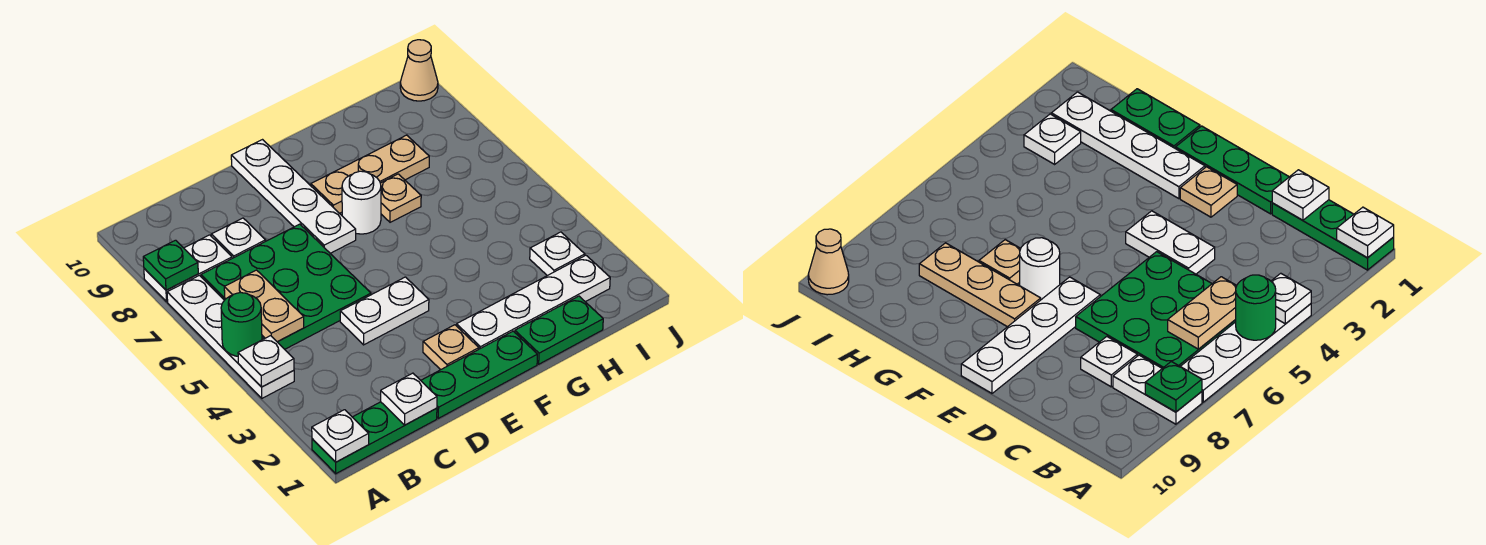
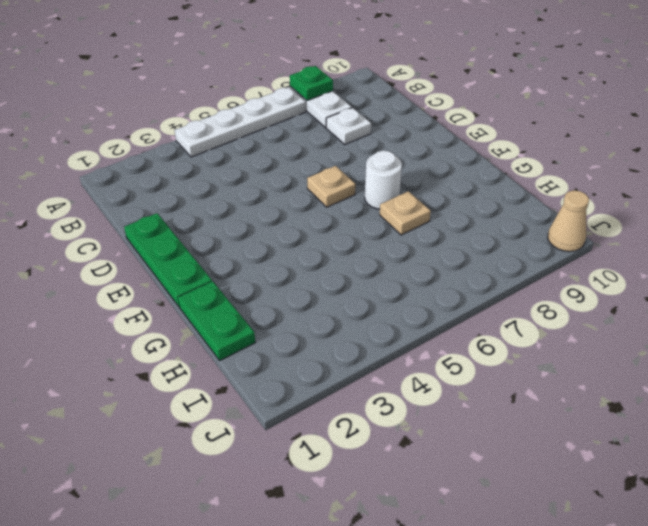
tan plate E6 level 1 -> tan plate E2 level 1
none -> green plate A1:C1 level 1
none -> green plate B5:D7 level 1
none -> white plate D4:E4 level 1

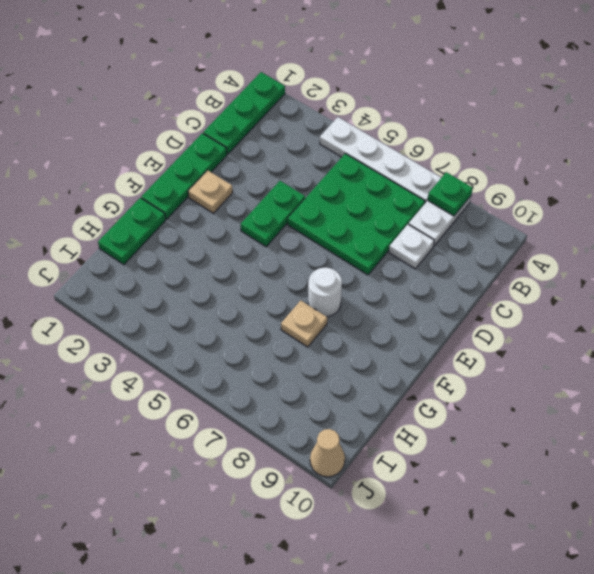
green plate D4:E4 level 1 -> white plate D4:E4 level 1
none -> white plate E7:E10 level 1
none -> white plate F2:I2 level 1
none -> tan plate F8:H8 level 1

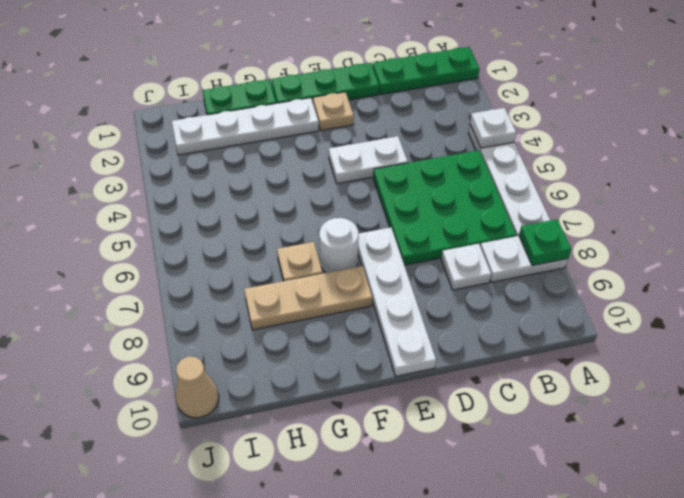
none -> white plate I3 level 1
none -> white plate A1 level 2
none -> green round brick A5 level 2

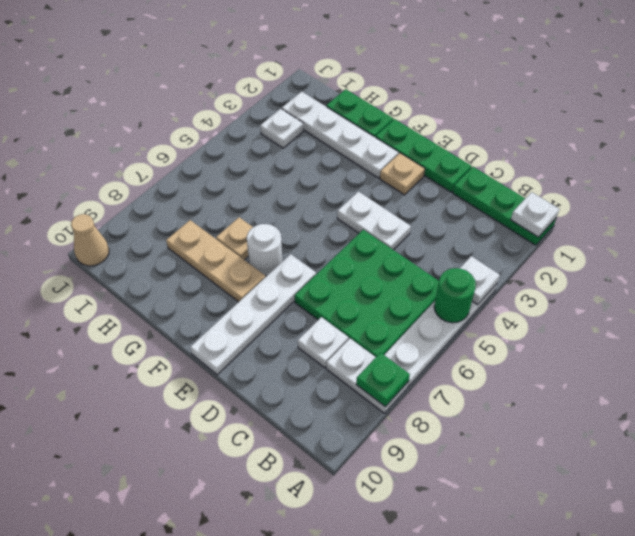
none -> tan plate B5:B6 level 2
none -> white plate C1 level 2

